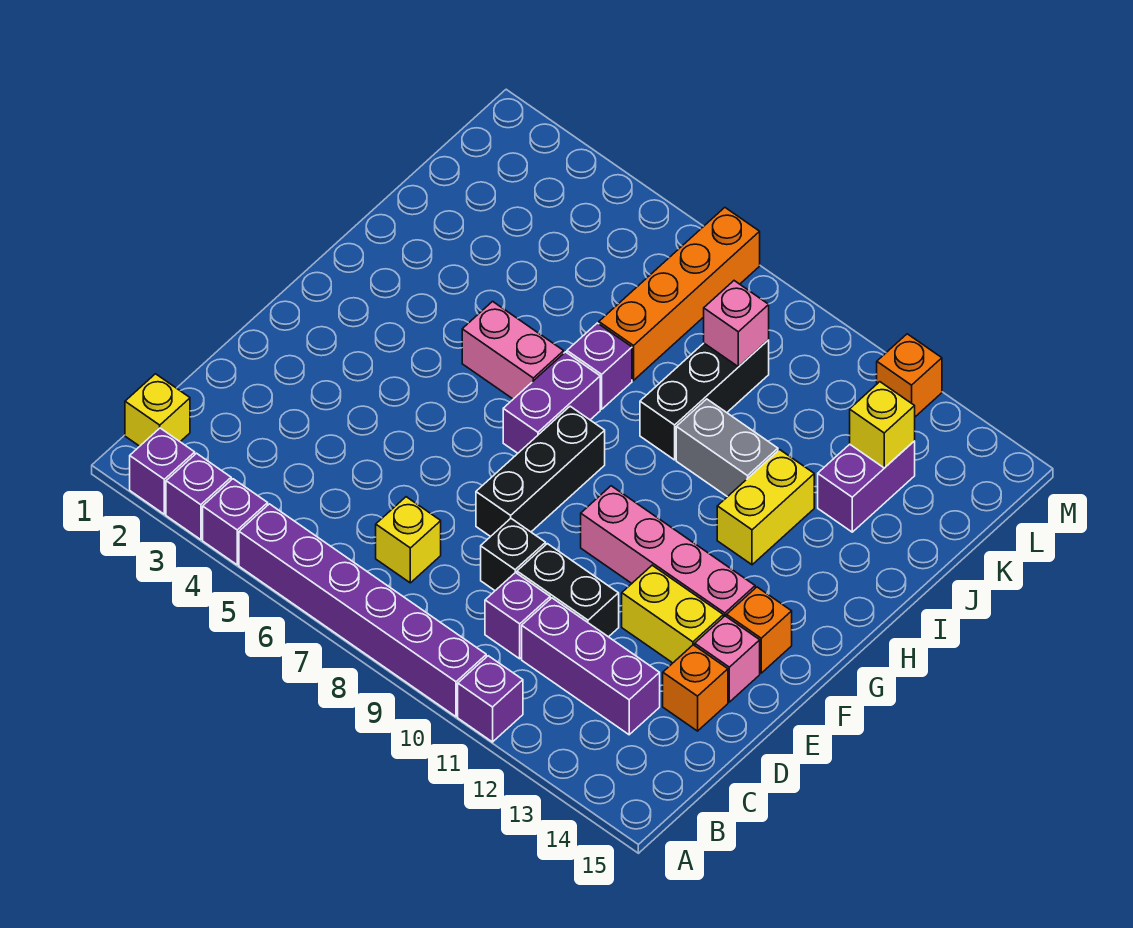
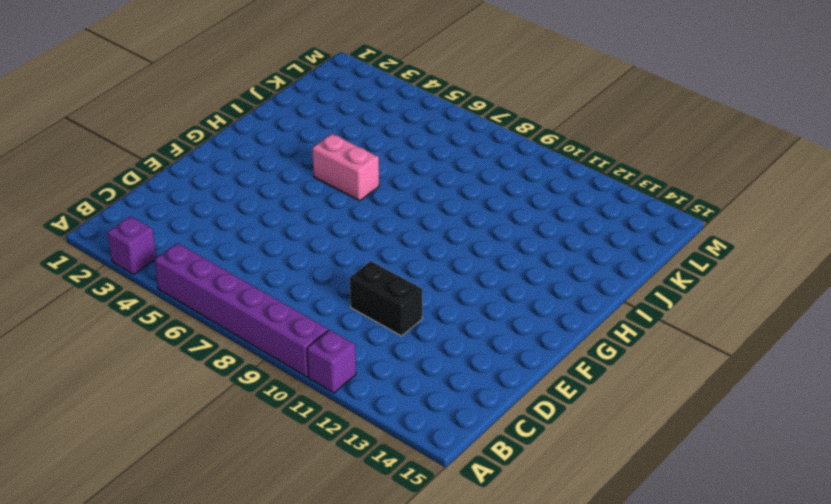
none -> purple brick A2 level 1
none -> purple brick A4 level 1
none -> yellow brick B1 level 1

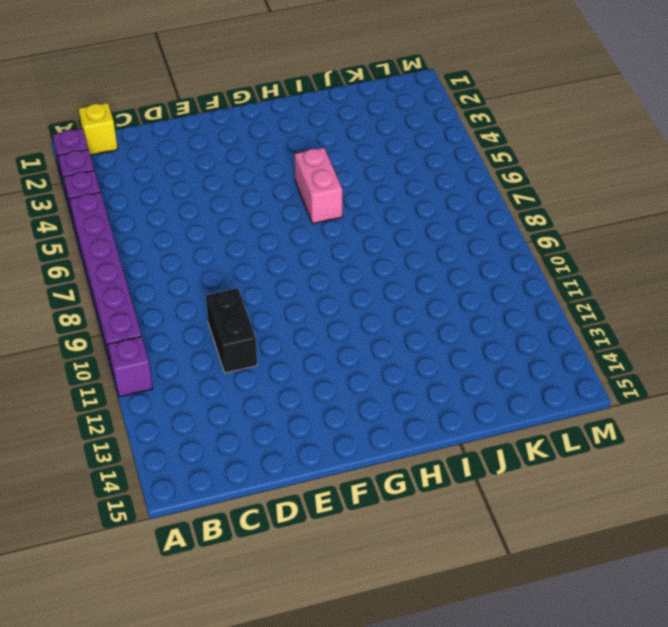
none -> yellow brick C7 level 1
none -> purple brick C10 level 1
none -> purple brick C11:C13 level 1

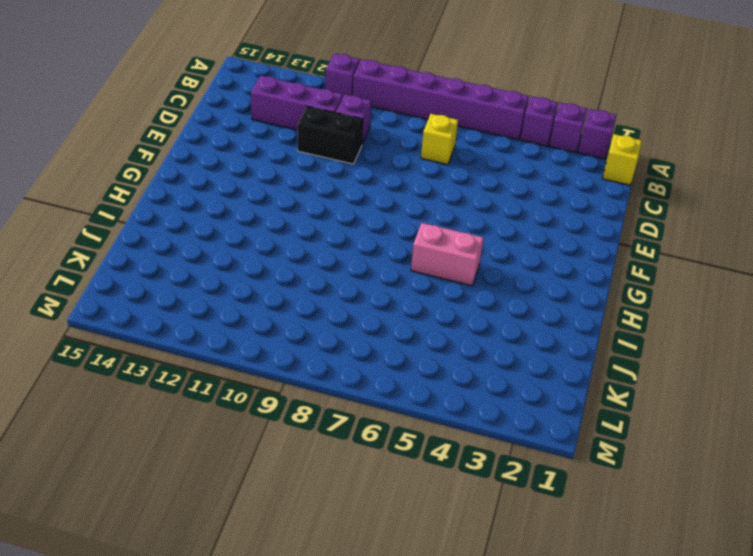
none -> black brick D9 level 1
none -> orange brick D14 level 1
none -> black brick E8:G8 level 1

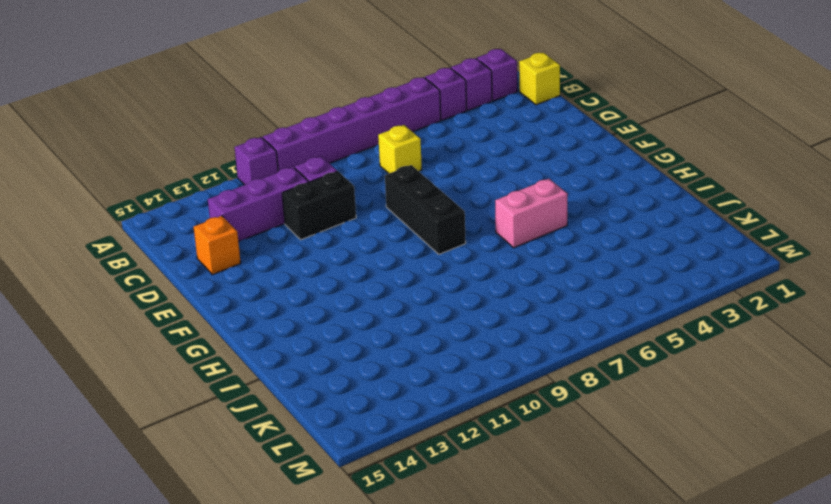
none -> black brick D9 level 1
none -> yellow brick E12:E13 level 1
none -> pink brick E14 level 1

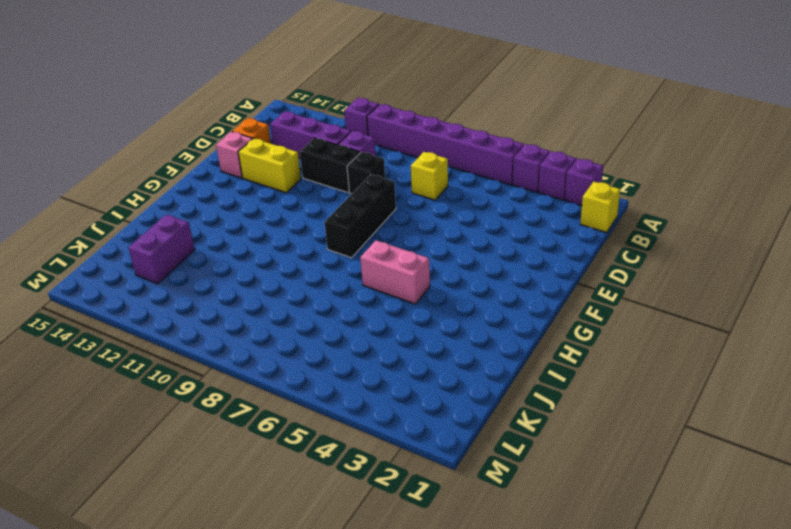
none -> pink brick F10:F13 level 1
none -> orange brick F14 level 1
none -> purple brick G7:H7 level 1

